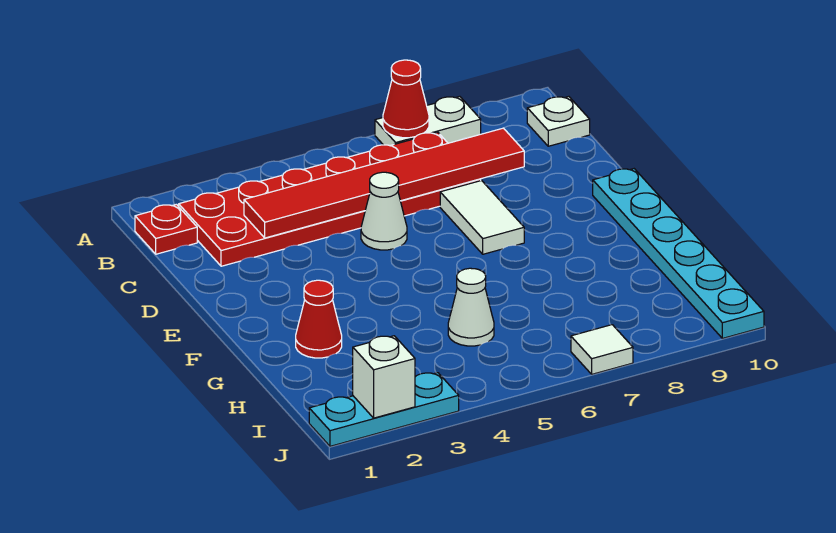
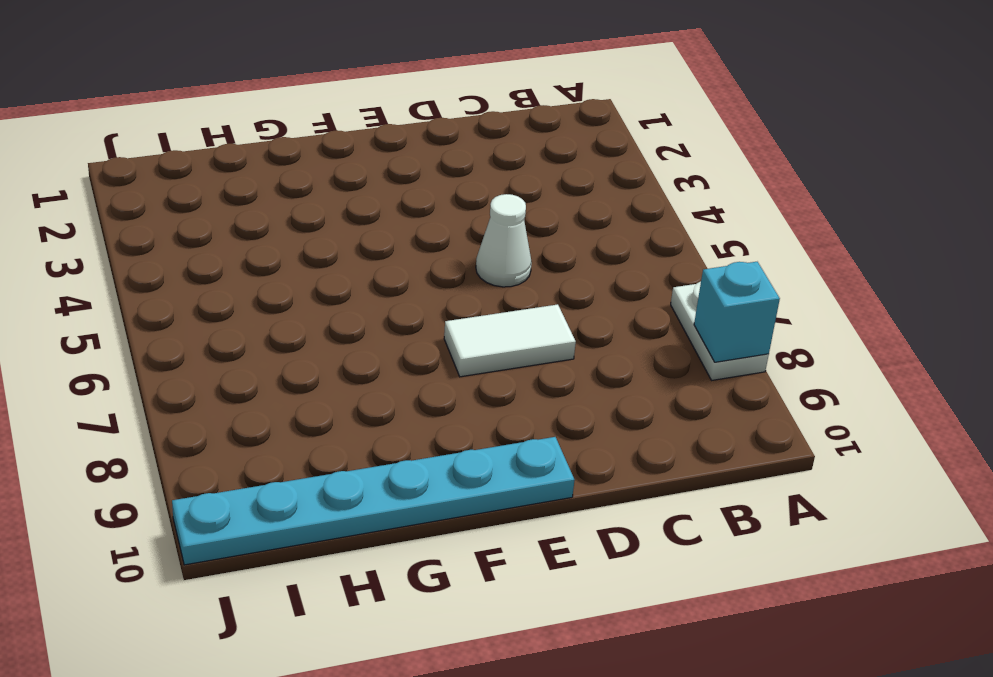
cyan brick A8 level 2 -> none
none -> red plate B1 level 1
none -> red plate B2:C7 level 1
none -> white plate B10 level 1

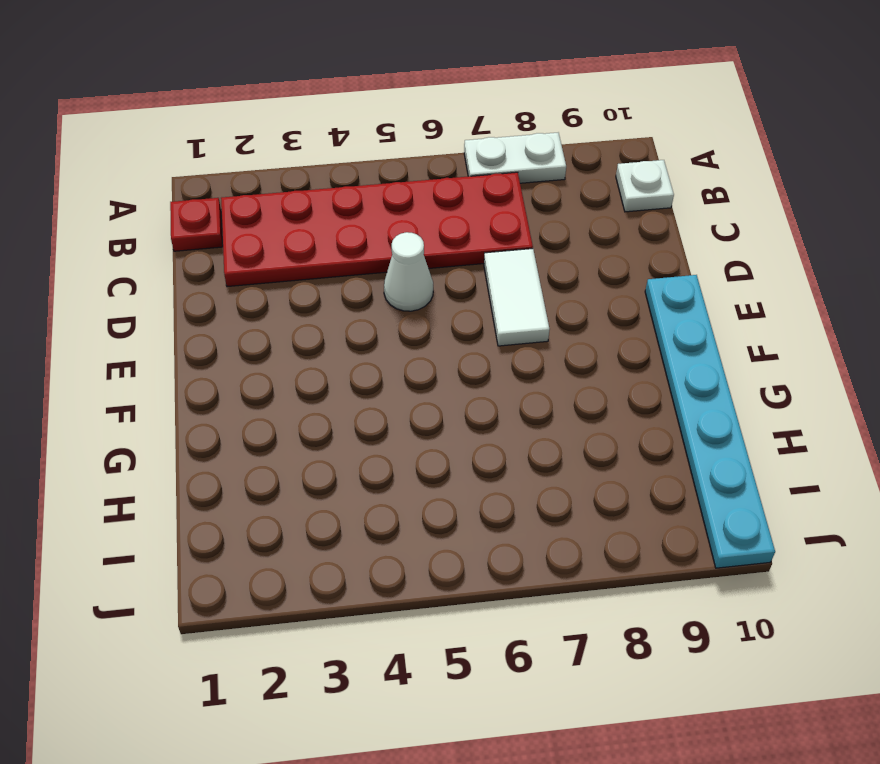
none -> red cone G2 level 1
none -> white cone H5 level 1
none -> cyan plate J1:J3 level 1

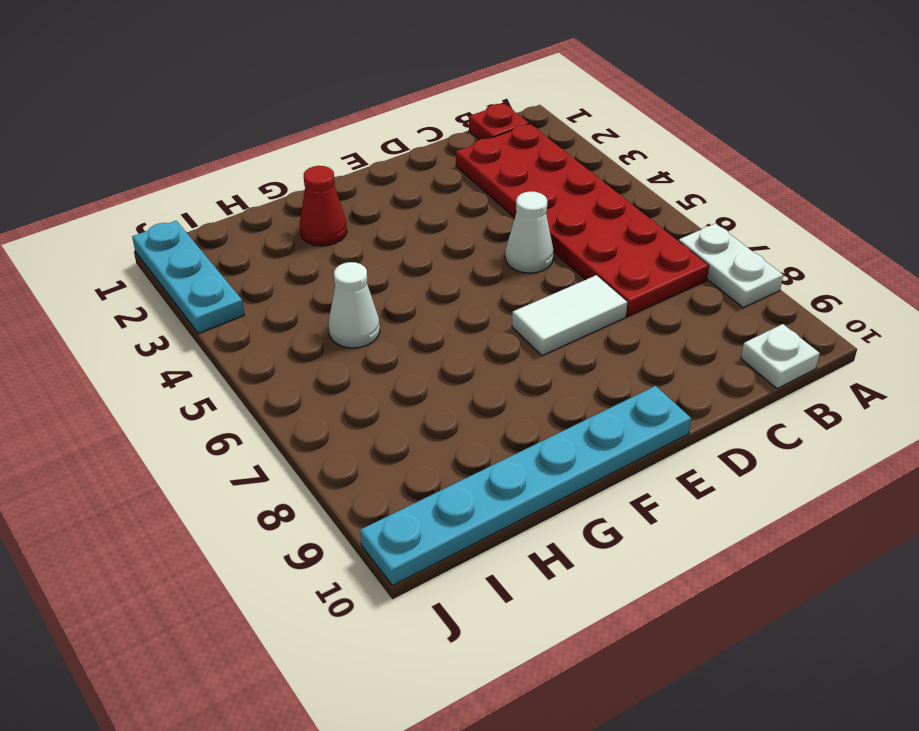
none -> white tile J7 level 1
none -> red cone A7 level 2
none -> red tile C3:C8 level 2

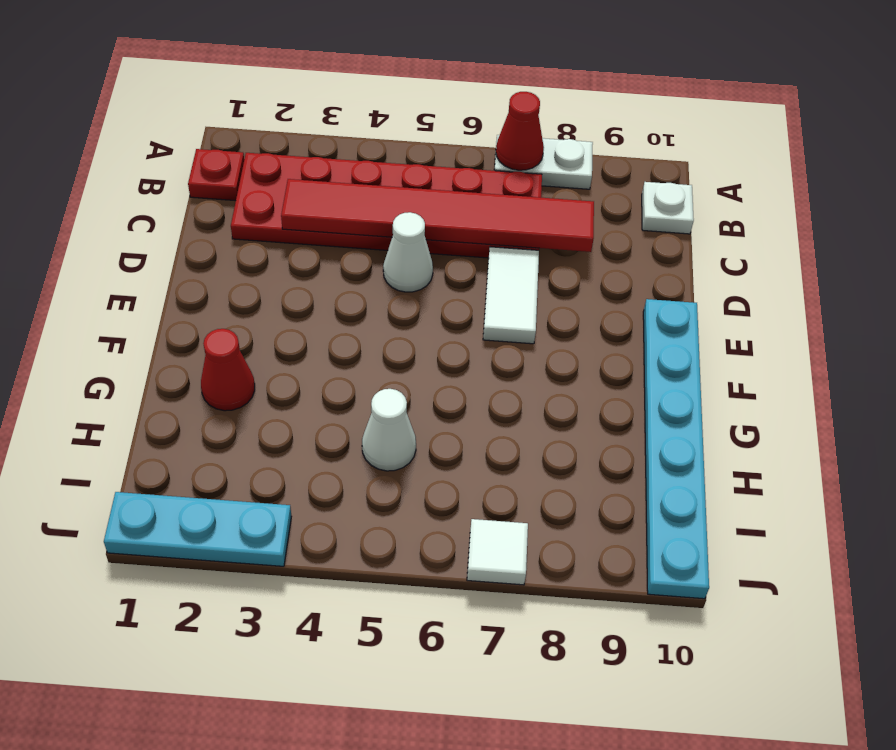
none -> white brick J2 level 2

